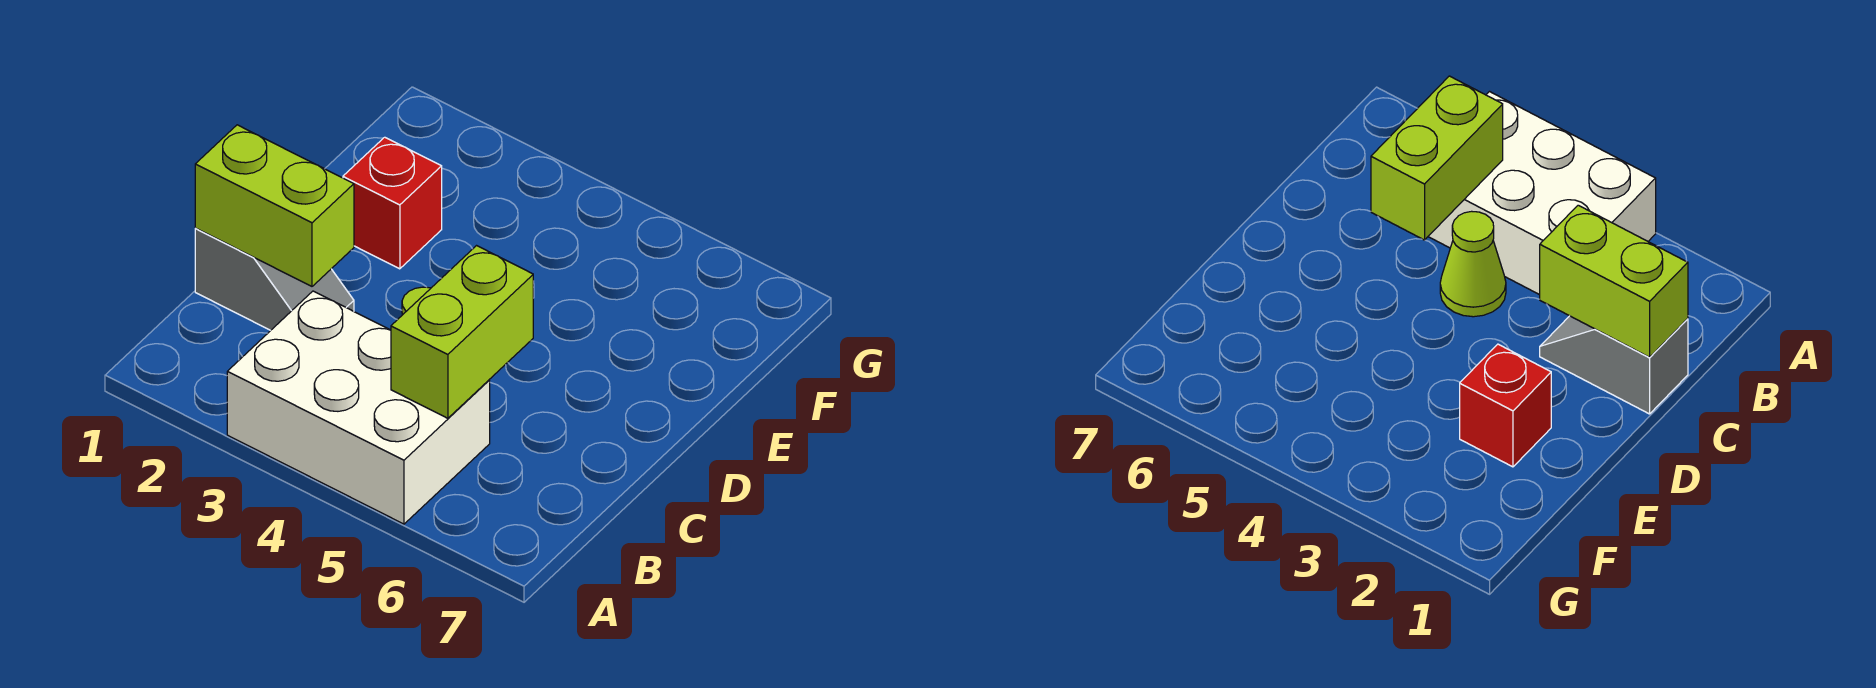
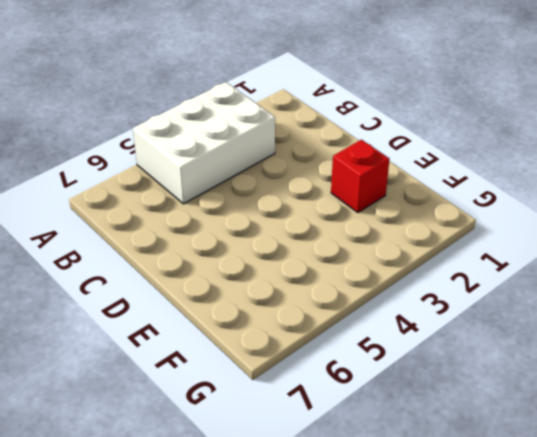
none -> grey slope C1:C2 level 1 top 1
none -> lime cone C4 level 1

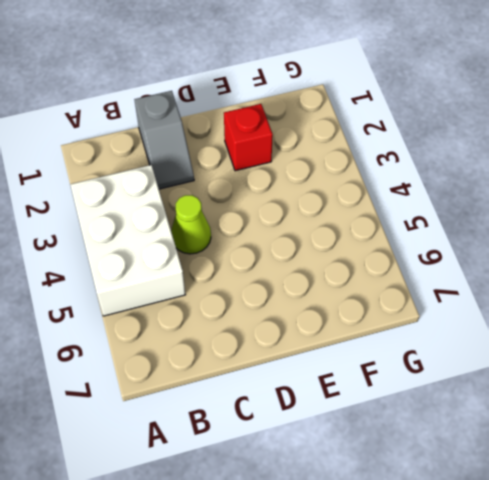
none -> lime brick B5:C5 level 2
none -> lime brick C1:C2 level 2

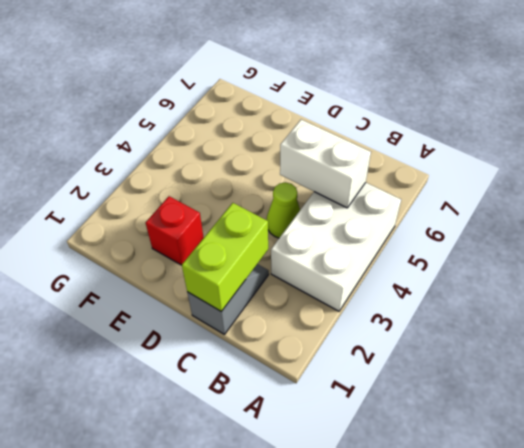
white brick B5:C5 level 2 -> lime brick B5:C5 level 2

